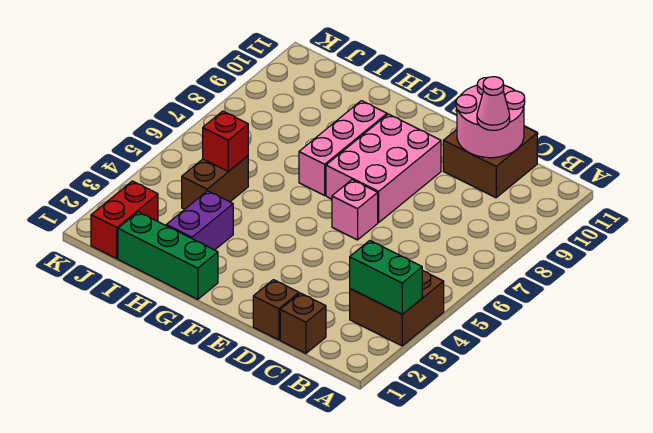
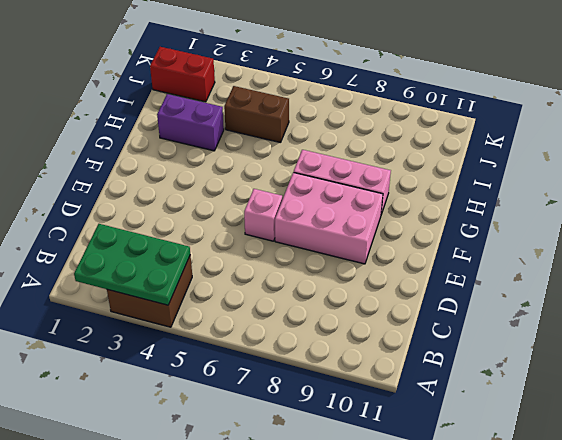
green plate A2:B4 level 2 -> green brick A3:B3 level 2
none -> brown brick C1 level 1
none -> brown brick C10:D11 level 1
none -> brown brick D1 level 1

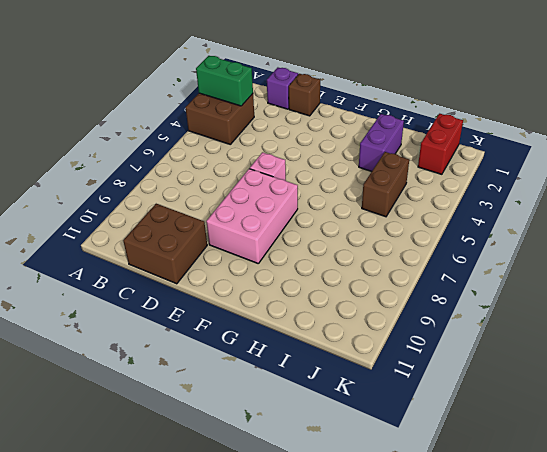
purple brick C1 level 1 -> brown brick C1 level 1
none -> green brick G1:I1 level 1
none -> pink brick G7:G9 level 1
none -> pink round brick C10:D11 level 2

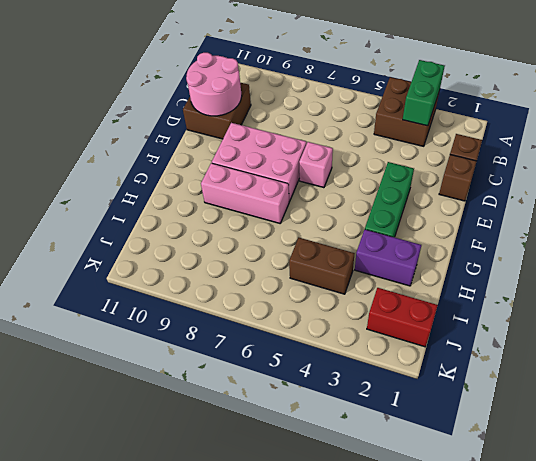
green brick E3:G3 level 1 -> green brick G1:I1 level 1
none -> red brick I5 level 2
none -> pink cone C10 level 3

